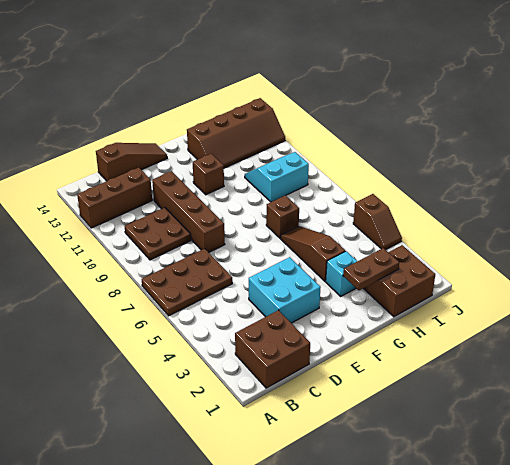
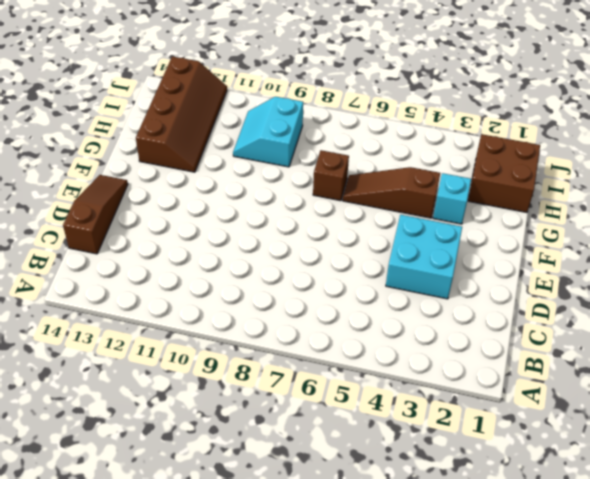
none -> brown plate A6:C7 level 1
none -> brown brick A12:C12 level 1
none -> brown brick B1:C2 level 1

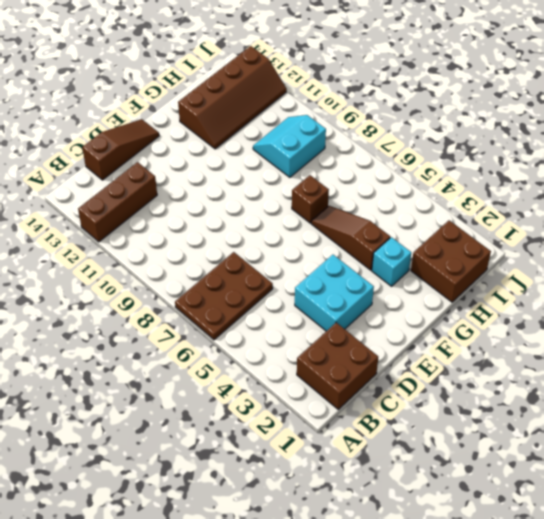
none -> brown plate B9:C10 level 1
none -> brown brick D8:D11 level 1
none -> brown brick F11 level 1

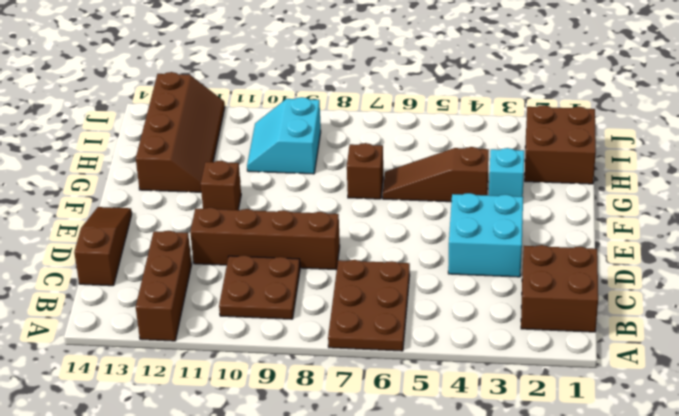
none -> brown slope J4:J5 level 1 top 5
none -> brown plate G2:H2 level 2

